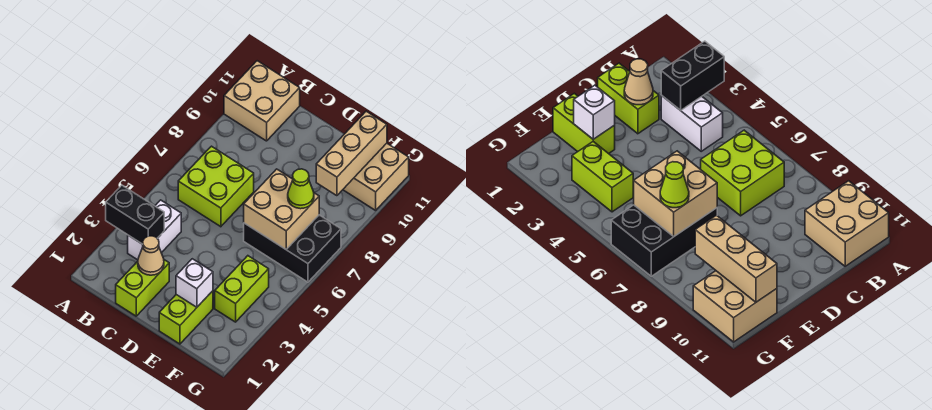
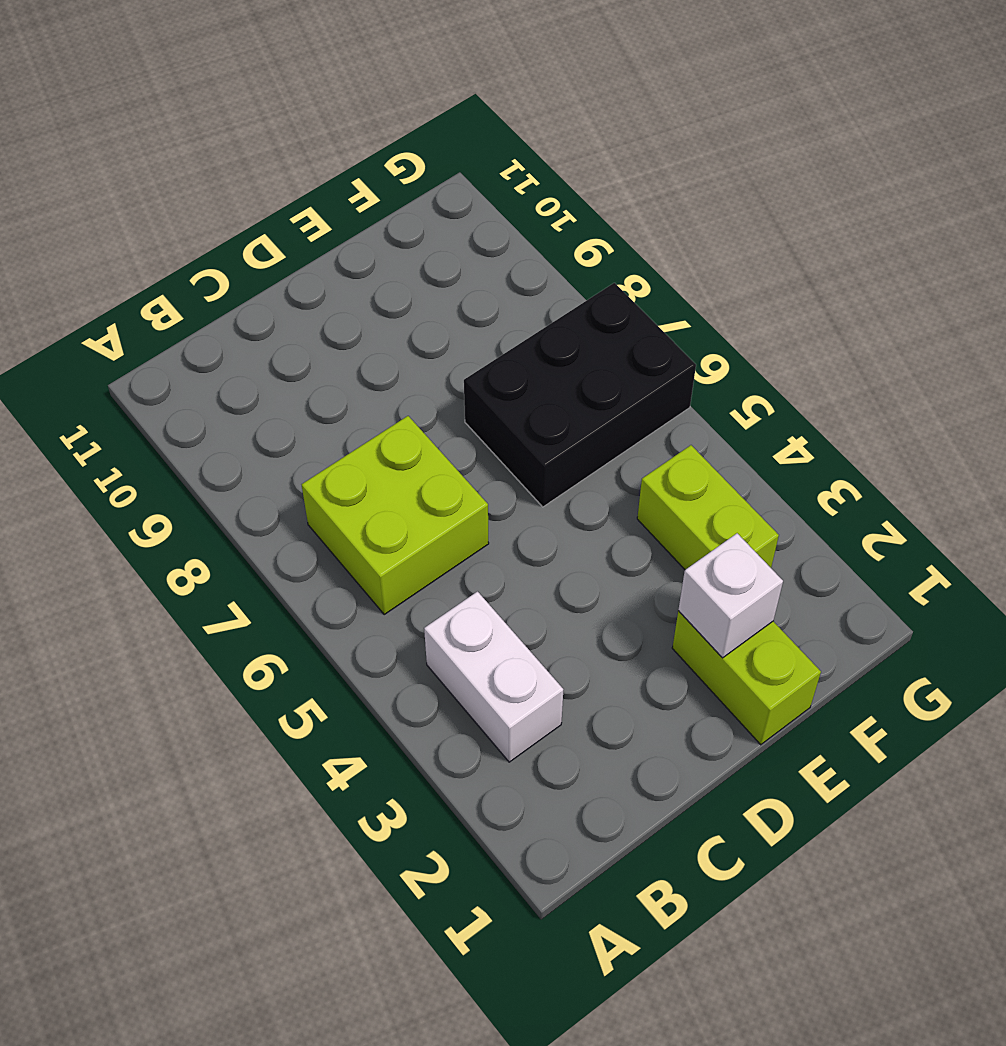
none -> tan brick A10:B11 level 1
none -> lime brick C1:C2 level 1
none -> tan brick F10:G11 level 1

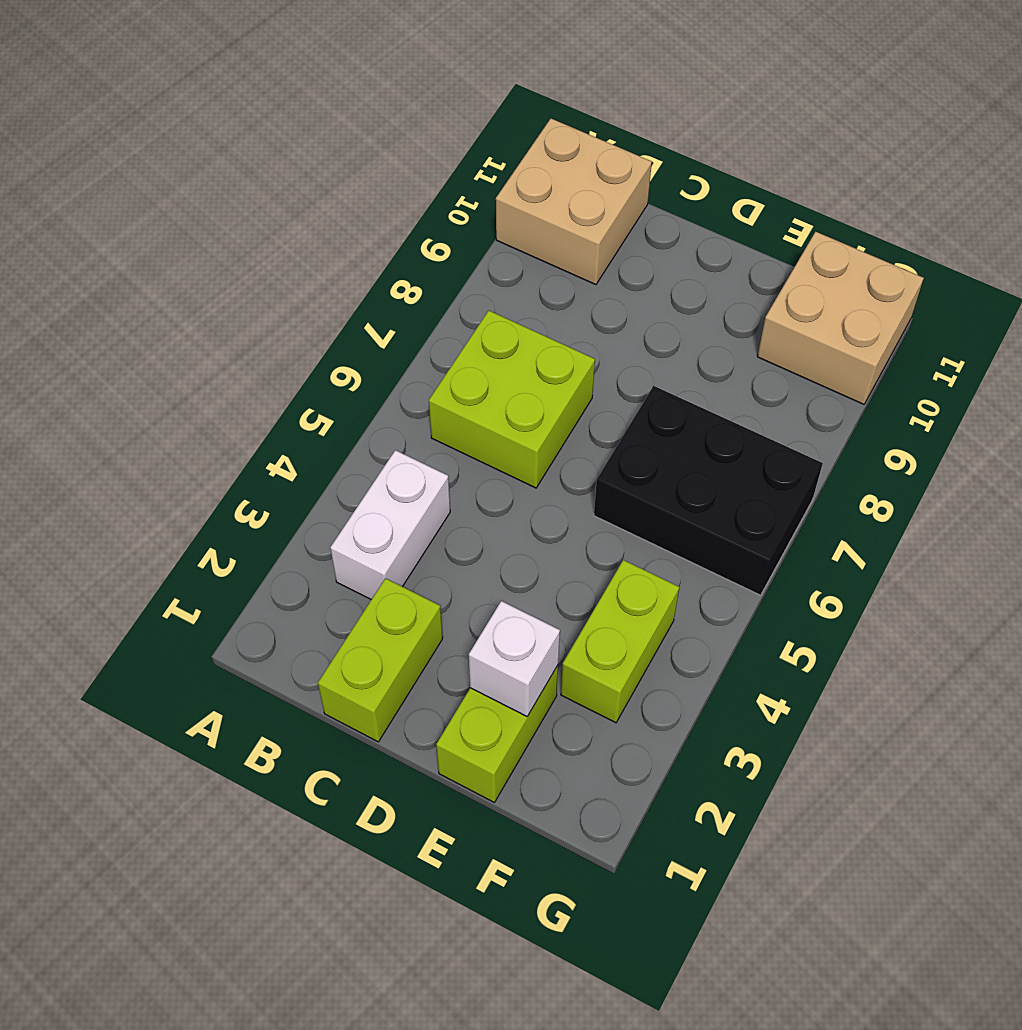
none -> black brick A3:B3 level 2
none -> tan cone C2 level 2
none -> tan brick E6:F7 level 2

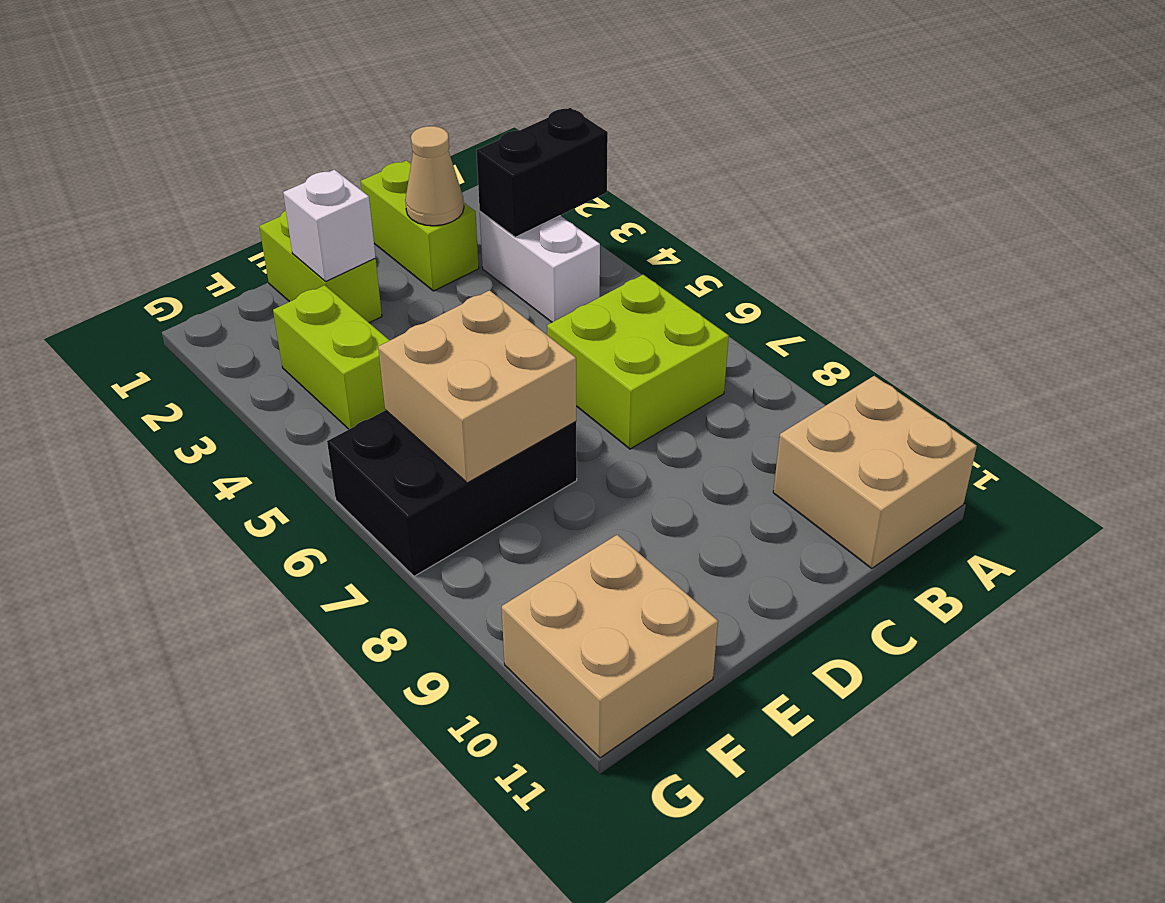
none -> tan brick F9:F11 level 2
none -> lime cone F7 level 3

